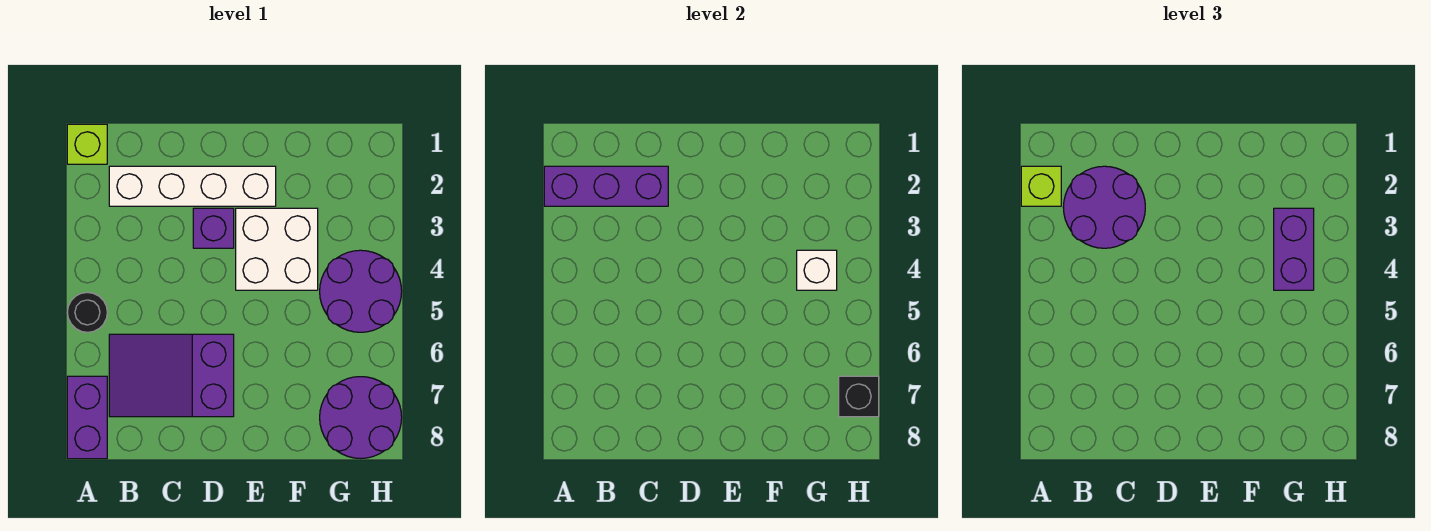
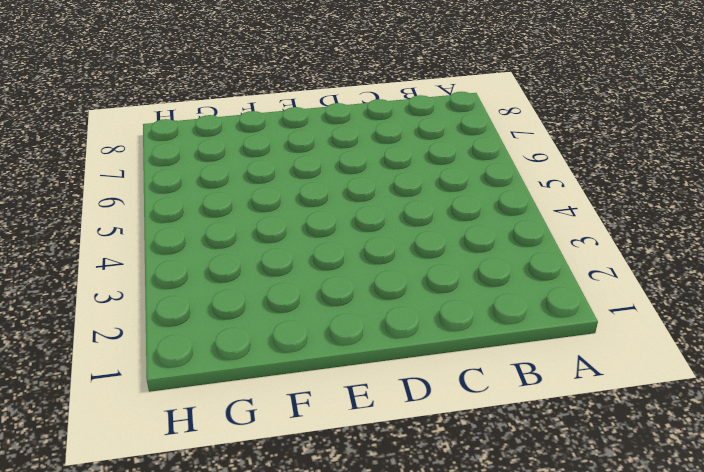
none -> lime brick A1 level 1
none -> black round brick A5 level 1
none -> purple brick A7:A8 level 1

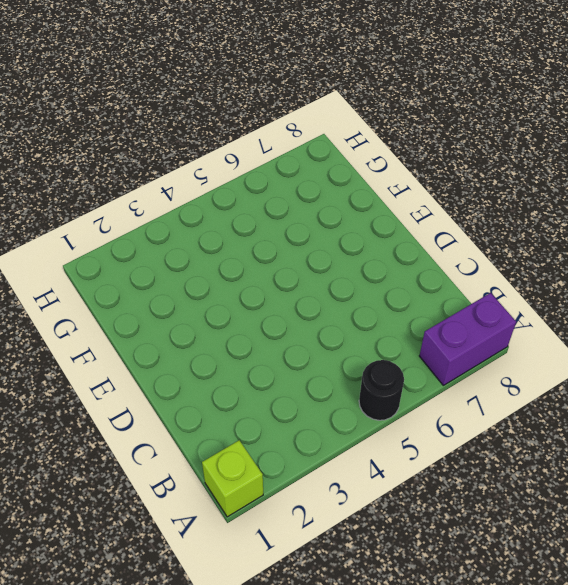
none -> white brick B2:E2 level 1
none -> purple slope B6:D7 level 1 top D
none -> purple brick D3 level 1

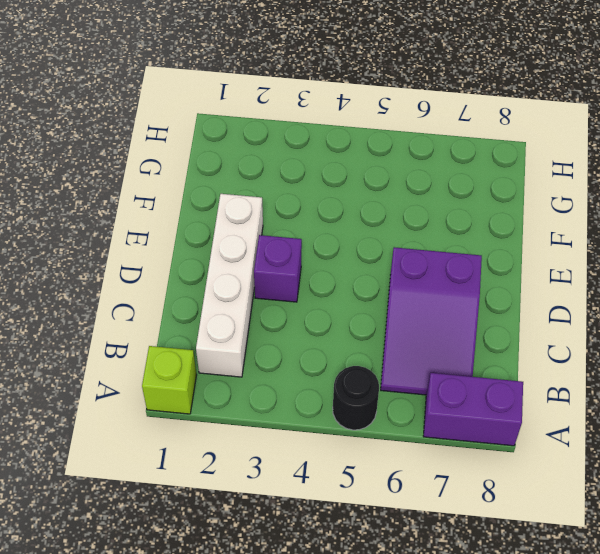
none -> white brick E3:F4 level 1
none -> purple round brick G4:H5 level 1
none -> purple round brick G7:H8 level 1

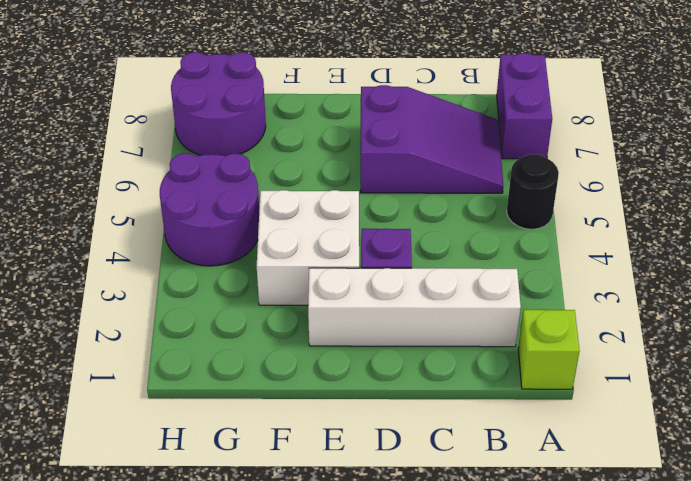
none -> purple brick A2:C2 level 2
none -> white brick G4 level 2
none -> black brick H7 level 2

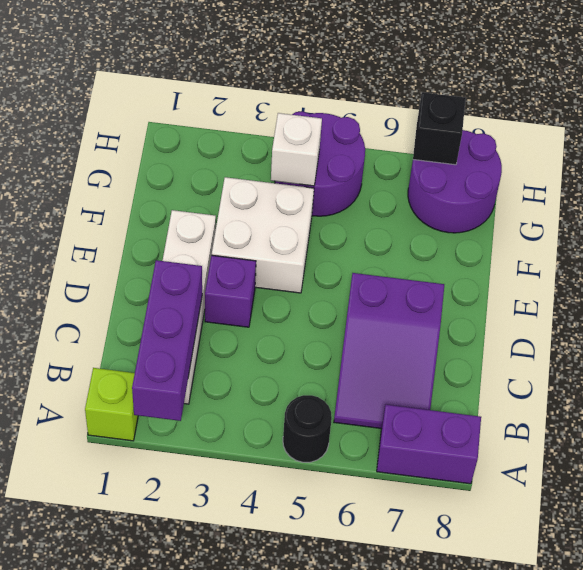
none -> lime brick A2 level 3
none -> purple round brick B2:C3 level 3
none -> purple brick G3:G4 level 3

